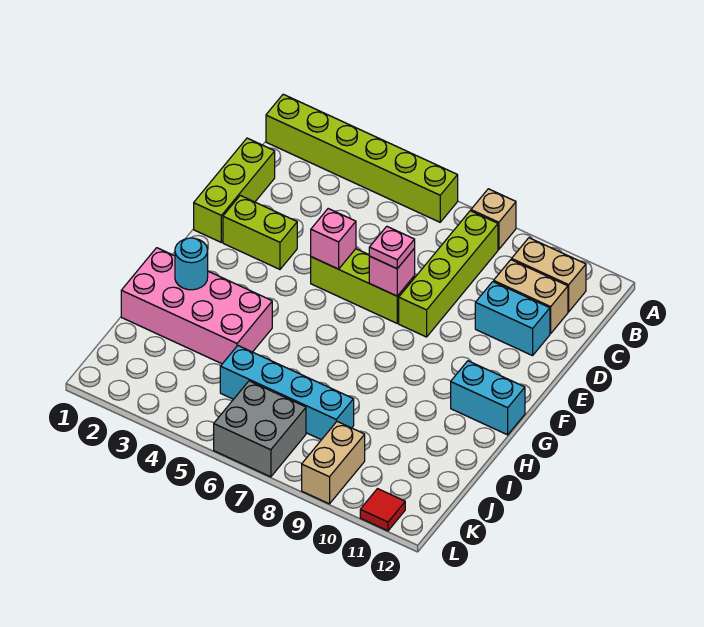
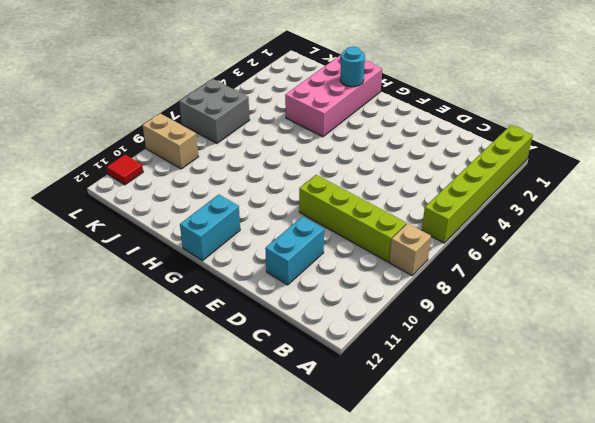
none -> tan brick B10:B11 level 1
none -> lime brick C1:E1 level 1
none -> tan brick C10:C11 level 1

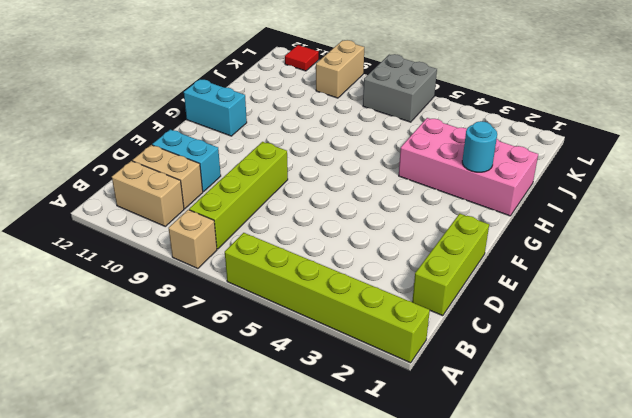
none -> lime brick E2:E3 level 1
none -> lime brick E5:E7 level 1
none -> cyan brick J5:J8 level 1

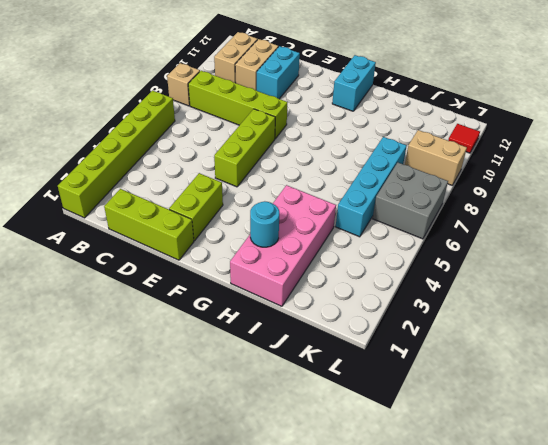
none -> pink brick E5 level 2
none -> pink brick E7 level 2
none -> pink plate E7 level 3

